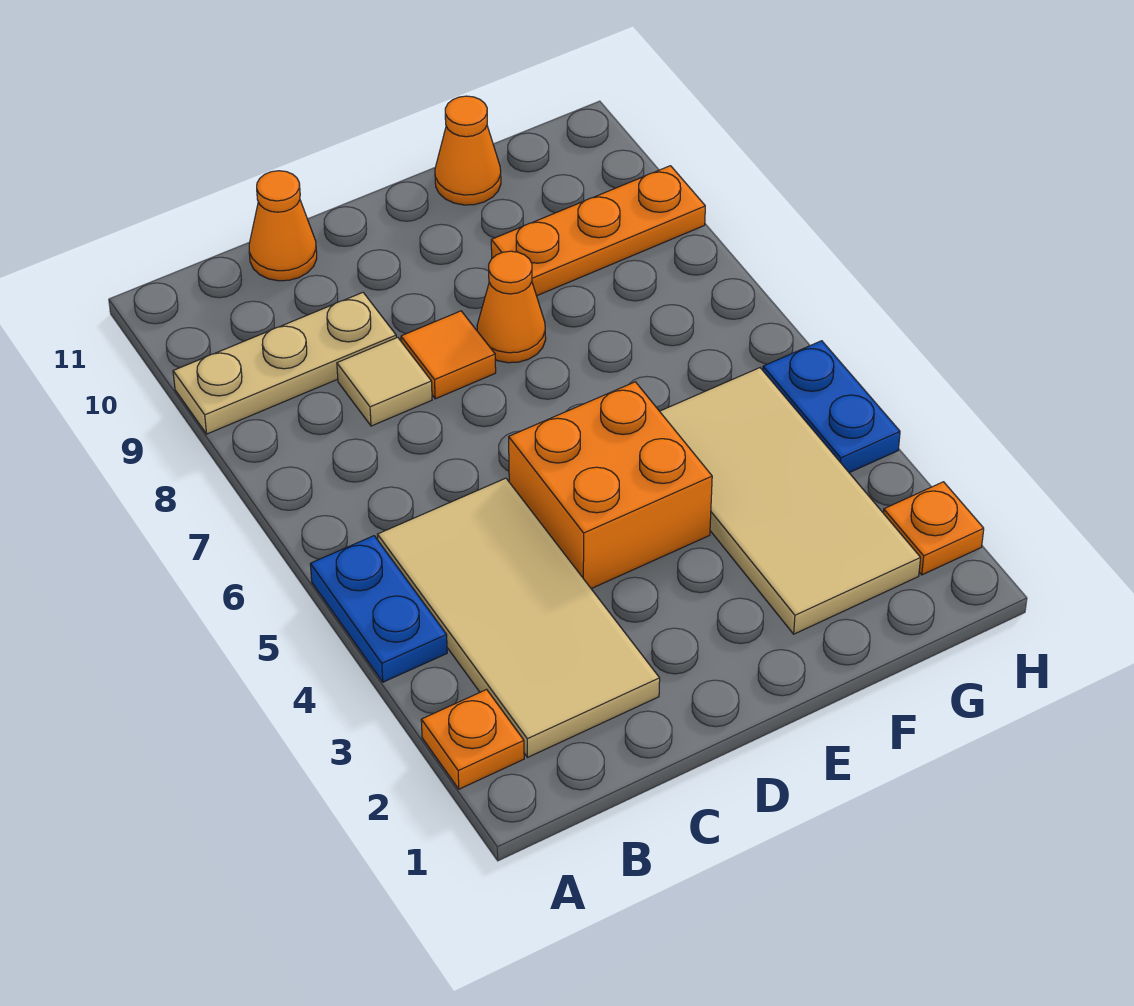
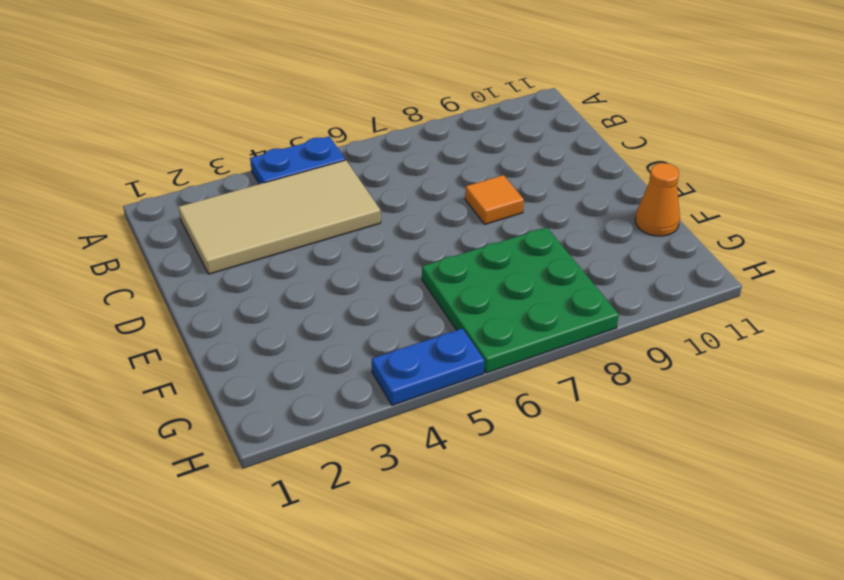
green plate F6:H8 level 1 -> none
none -> orange plate A2 level 1
none -> tan plate A9:C9 level 1
none -> tan tile C8 level 1

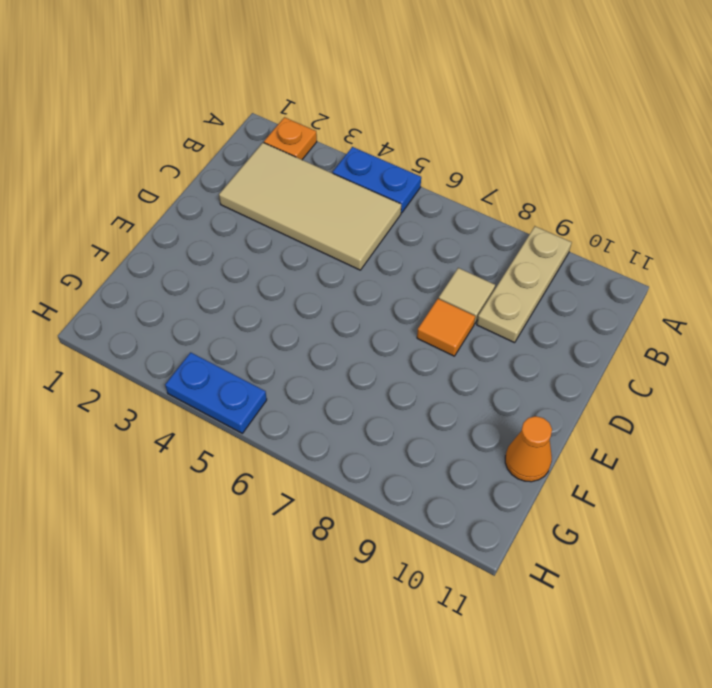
none -> orange cone C11 level 1
none -> orange brick D4:E5 level 1
none -> orange cone E8 level 1

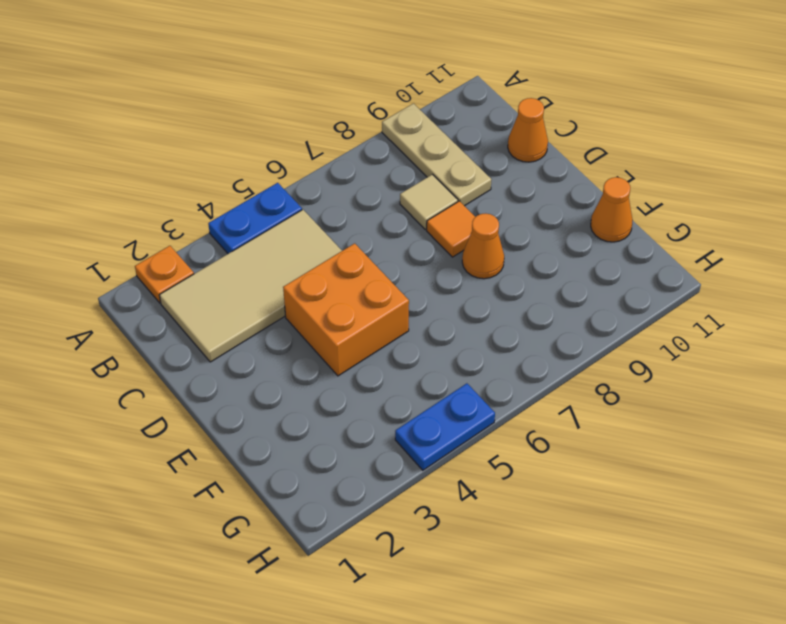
none -> tan tile F2:G5 level 1
none -> orange plate F9:H9 level 1
none -> orange plate H2 level 1

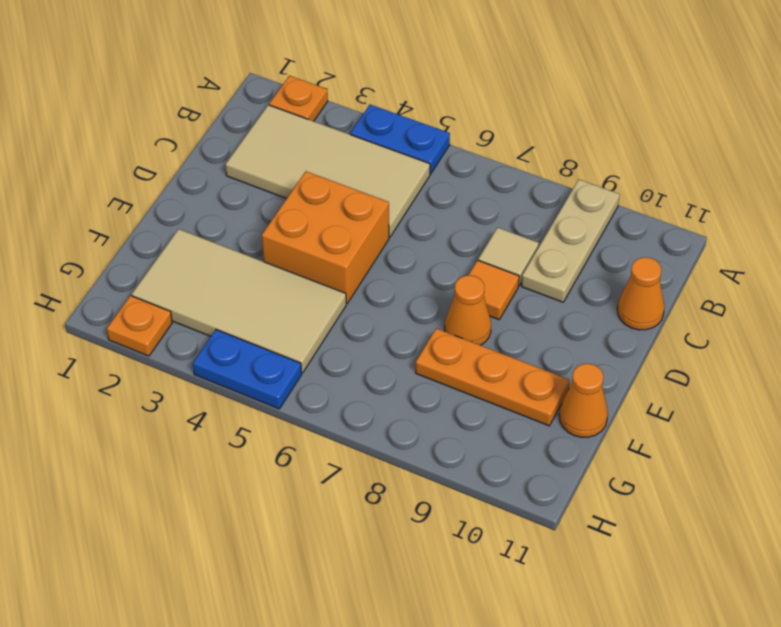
orange plate F8:F10 level 1 -> orange plate F9:H9 level 1

